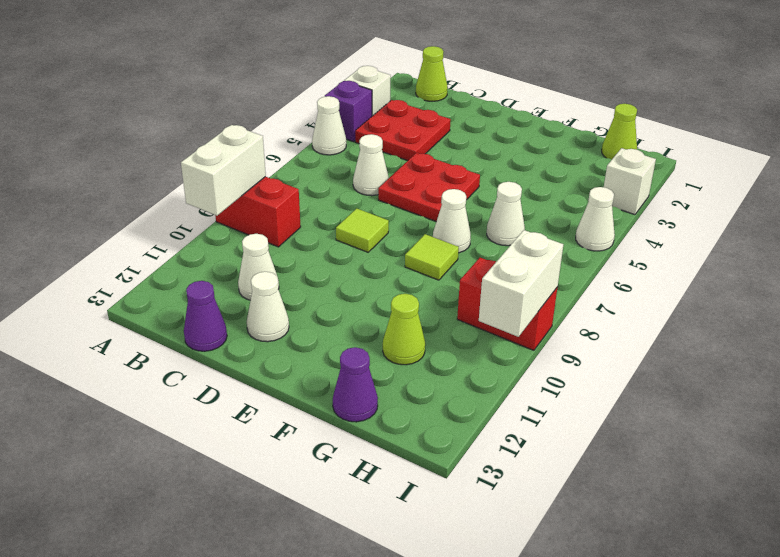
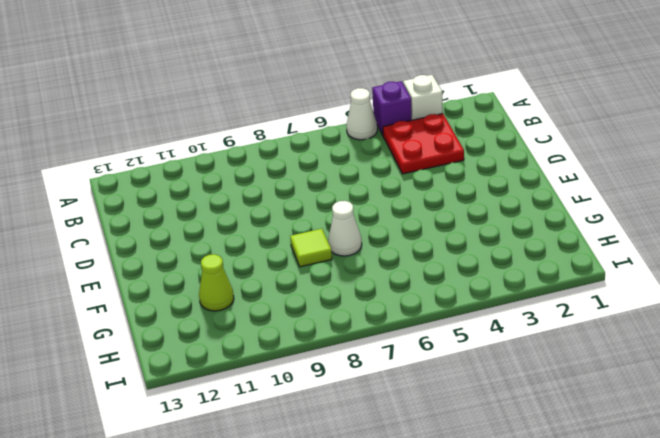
none -> red brick A9:B9 level 1
none -> lime cone B1 level 1
none -> white cone C6 level 1

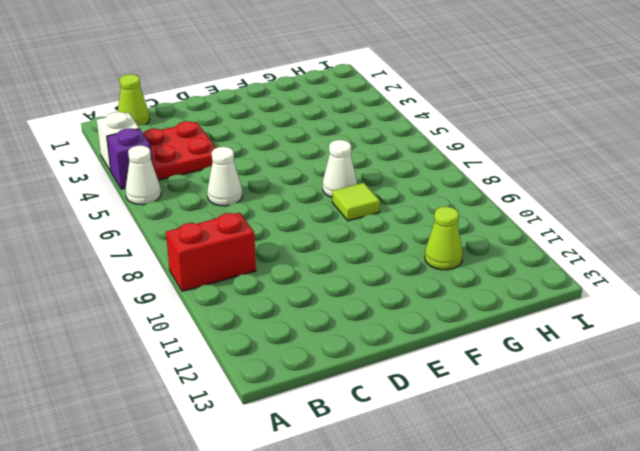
none -> white cone C11 level 1
none -> purple cone C13 level 1
none -> red plate D5:E6 level 1

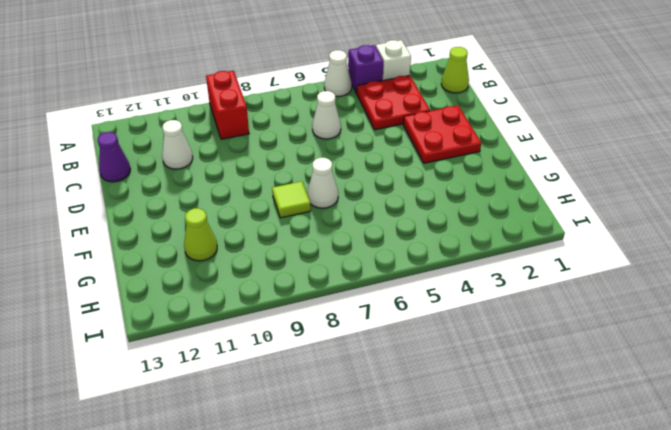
red plate D2:E3 level 1 -> red plate D5:E6 level 1
none -> lime tile D8 level 1
none -> white cone D12 level 1
none -> white cone G6 level 1

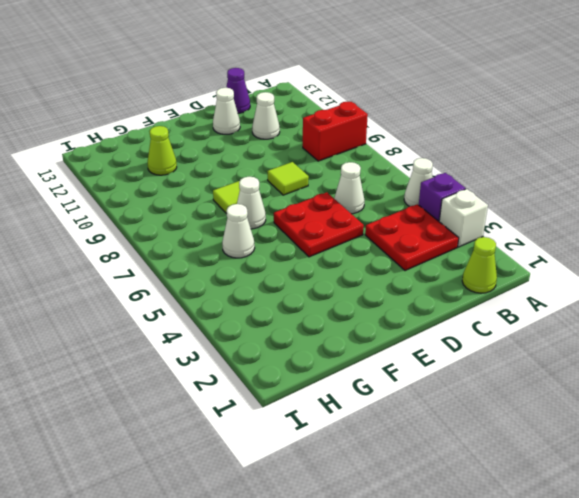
none -> purple cone G13 level 1
none -> lime cone H1 level 1
none -> red brick H9:I9 level 1

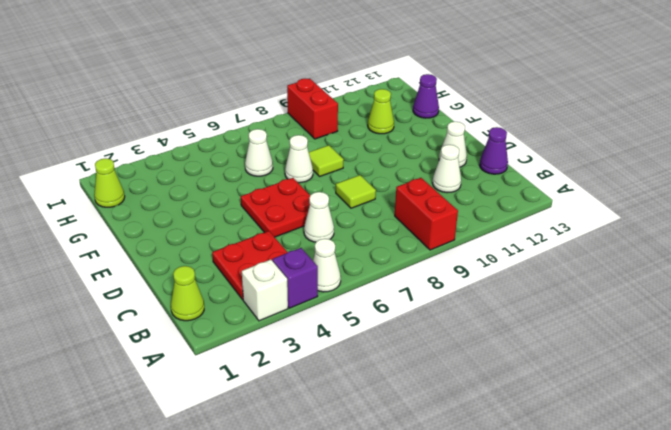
none -> white brick I3 level 1
none -> white cone I5 level 1
none -> white brick A9:A10 level 2

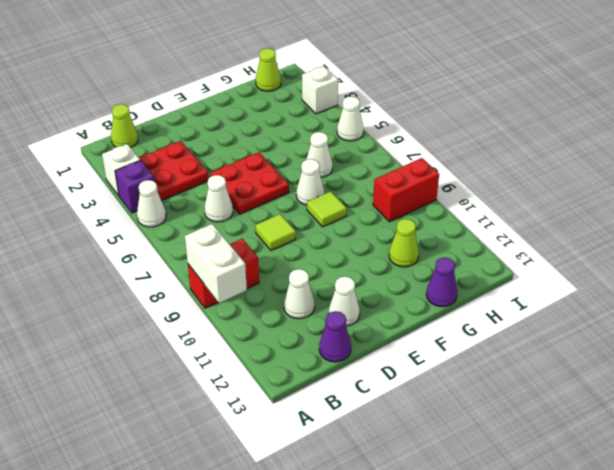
none -> white brick I9:I10 level 2

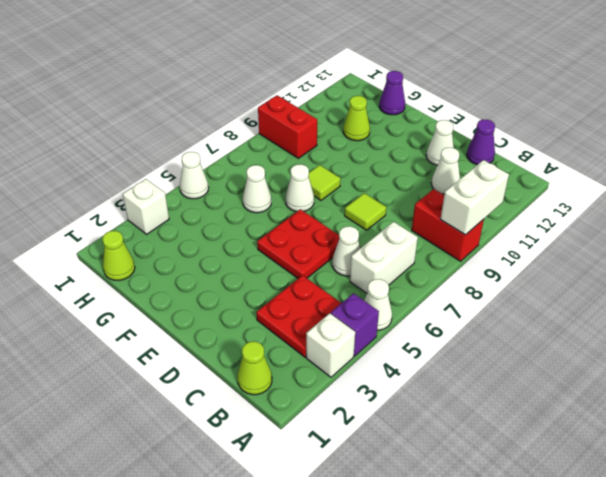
white brick B6:B7 level 1 -> white brick I9:I10 level 2

